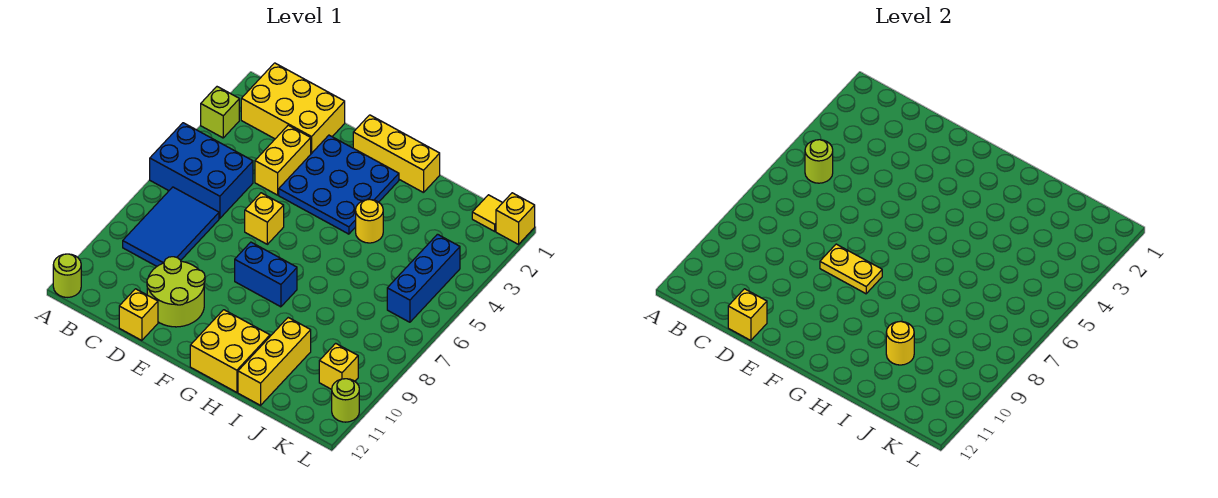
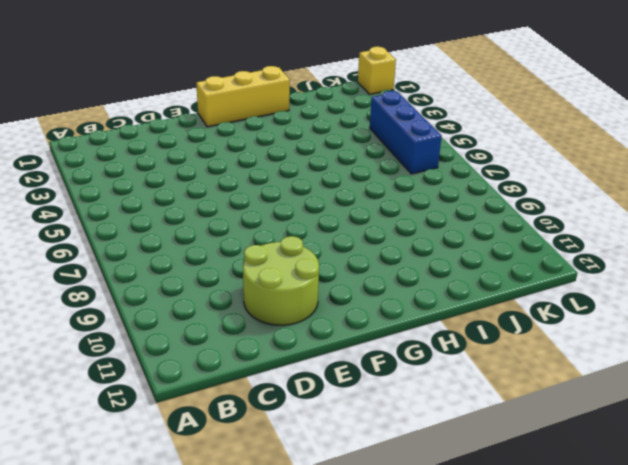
none -> lime brick A3 level 1
none -> blue brick A5:C6 level 1
none -> lime round brick A12 level 1

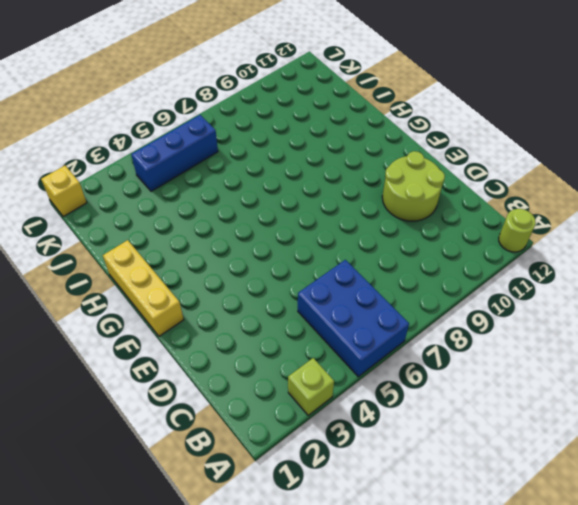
none -> yellow brick B1:D2 level 1
none -> blue tile B7:C9 level 1
none -> yellow brick D3:D4 level 1

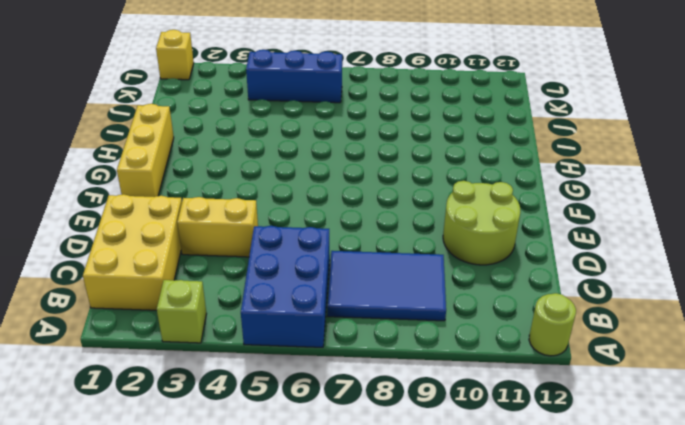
none -> yellow brick D12 level 1
none -> blue plate E2:G4 level 1
none -> yellow brick E6 level 1

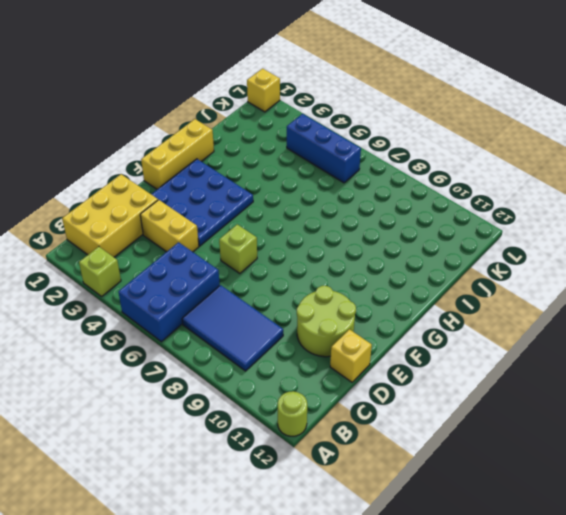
lime brick E6 level 1 -> yellow brick E6 level 1
none -> blue brick F8:G8 level 1
none -> yellow brick G11:H12 level 1
none -> yellow round brick H4 level 1

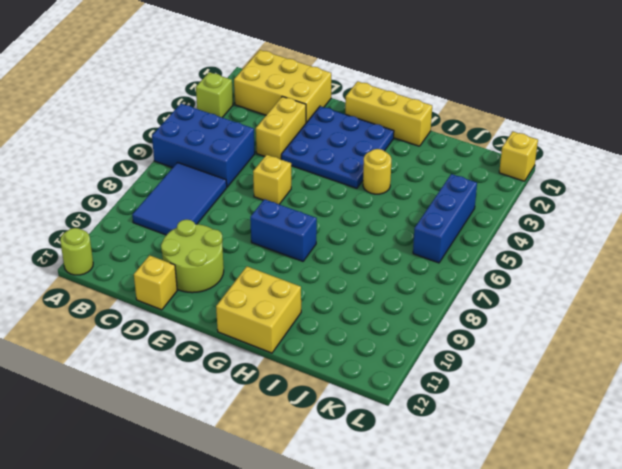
none -> yellow brick I10:I12 level 1
none -> yellow tile K1 level 1
none -> yellow brick K10 level 1

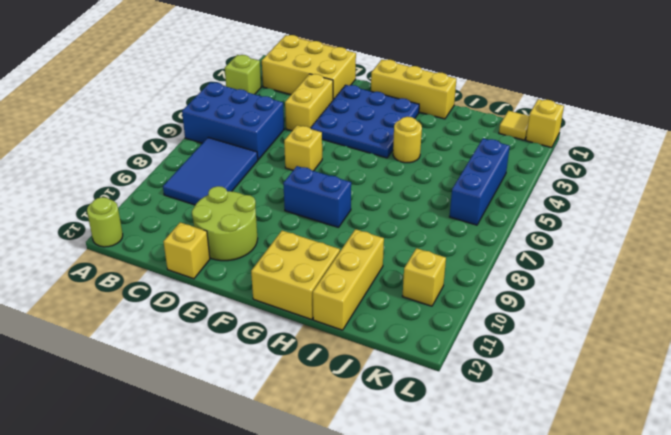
none -> lime round brick L11 level 1
none -> lime round brick B5 level 2
none -> yellow brick D12 level 2

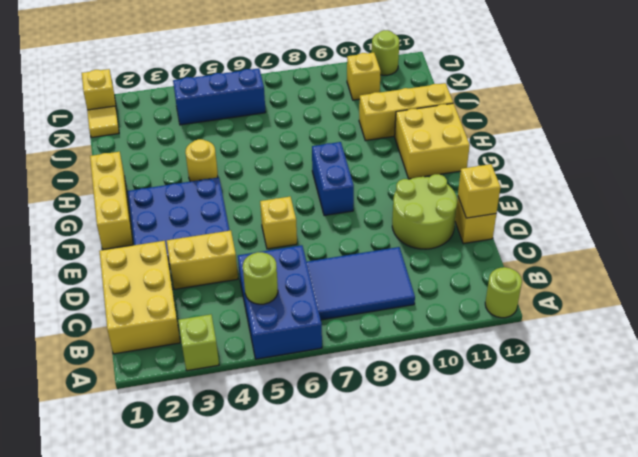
none -> yellow plate E8:F8 level 2
none -> yellow round brick I10 level 2

